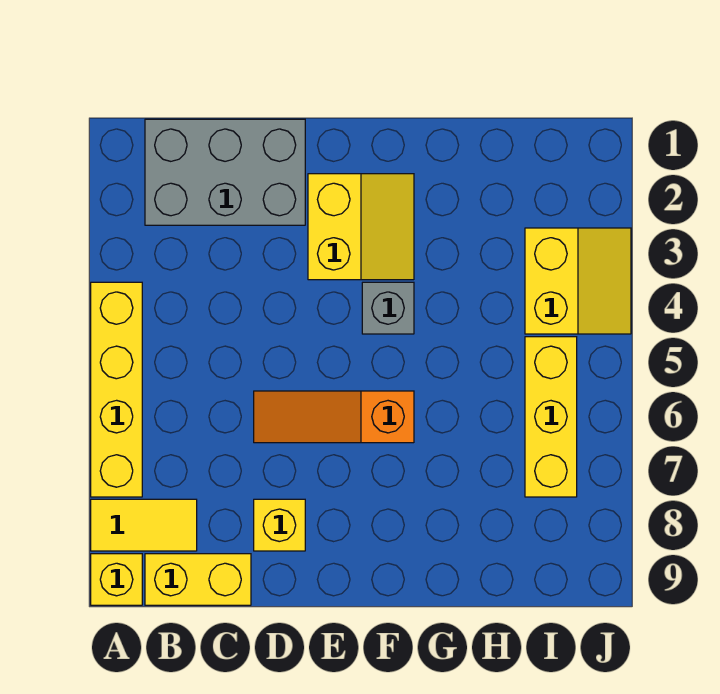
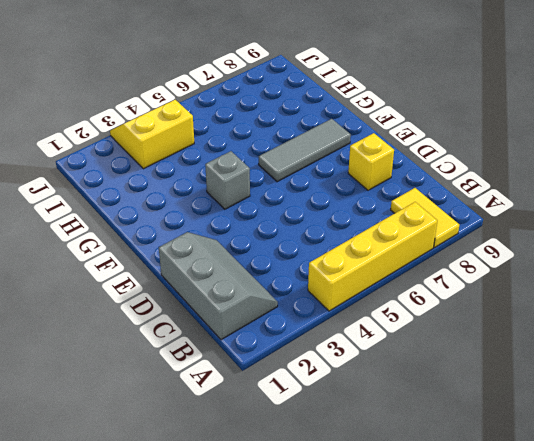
grey slope B1:D2 level 1 top 1 -> grey brick B1:D2 level 1
grey tile F6:F8 level 1 -> orange slope D6:F6 level 1 top F
none -> yellow brick A9 level 1
none -> yellow brick B9:C9 level 1

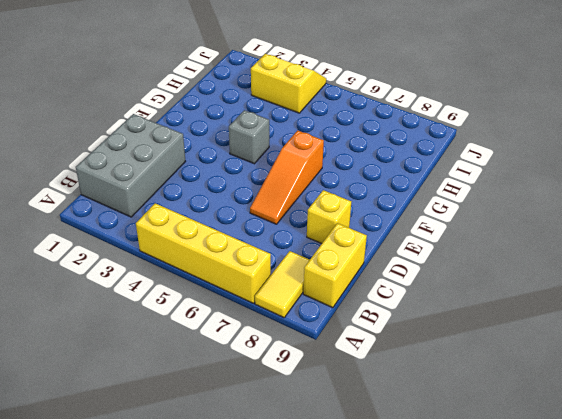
none -> yellow brick A9 level 1
none -> yellow slope E2:F3 level 1 top E

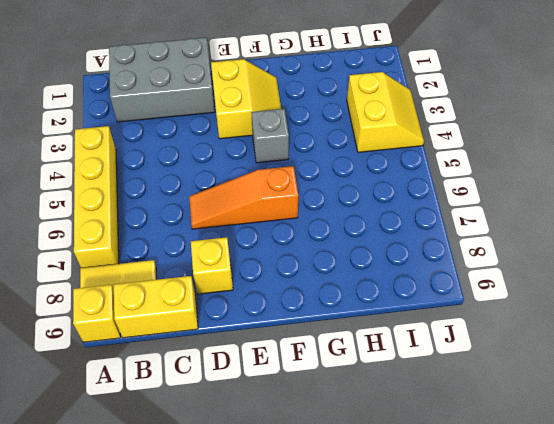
none -> yellow brick I5:I7 level 1

